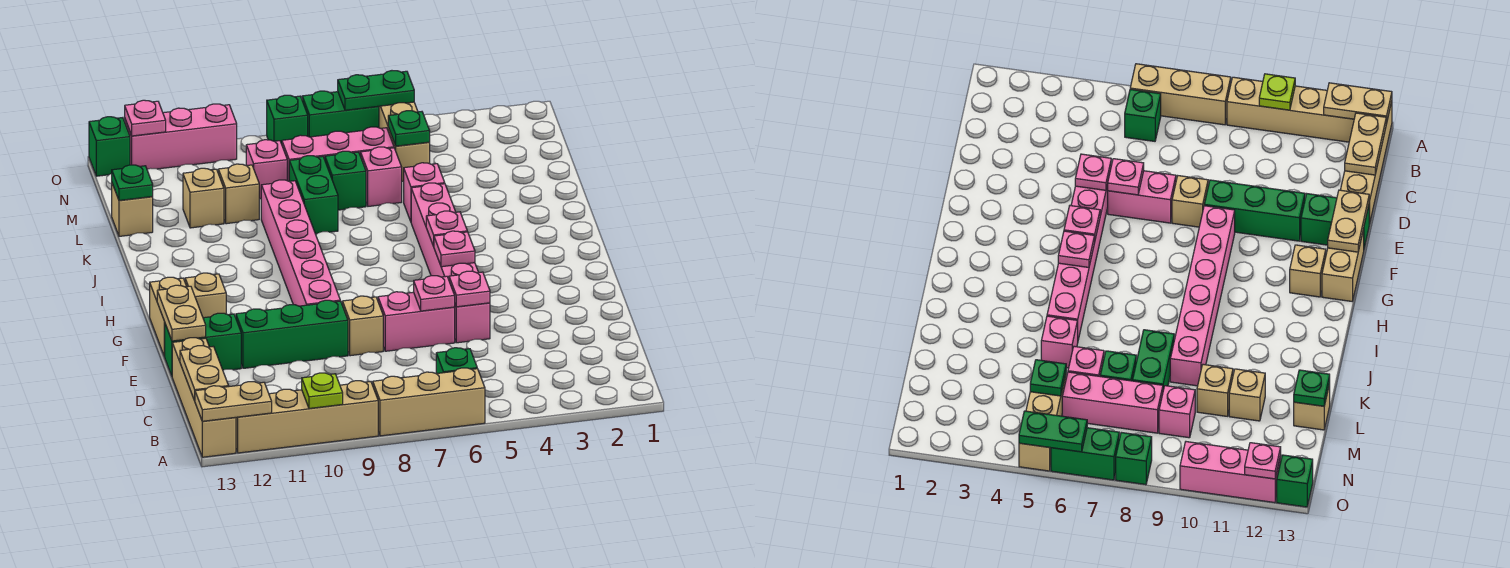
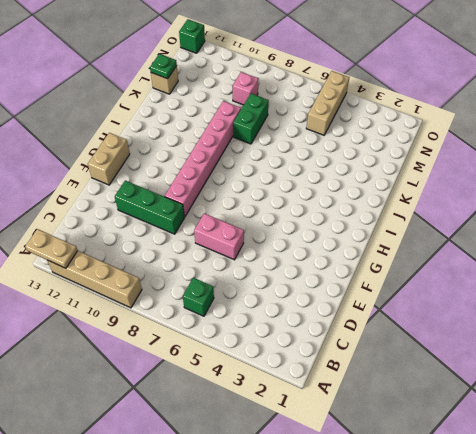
none -> tan brick A6:A8 level 1
none -> tan brick A13:D13 level 1
none -> pink brick E5:J5 level 1
none -> tan brick E8 level 1

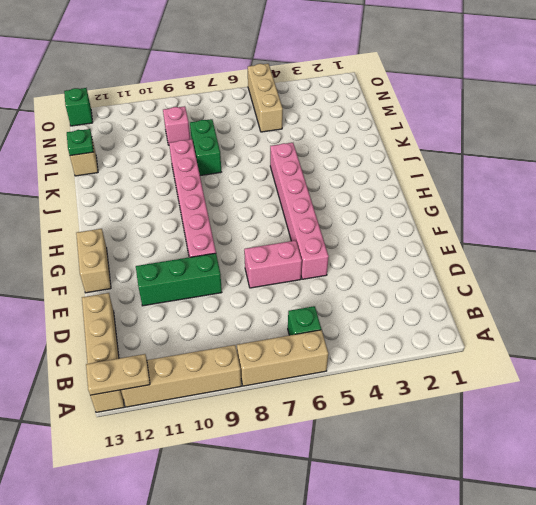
none -> tan brick E8 level 1
none -> green brick E12:E13 level 1
none -> tan brick G12 level 1
none -> pink brick K5 level 1

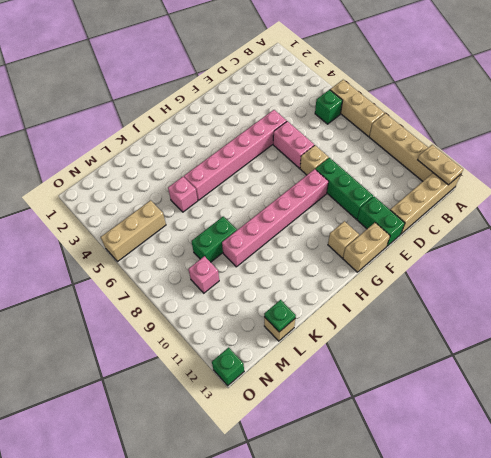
none -> pink brick L6 level 1
none -> green brick L7 level 1
none -> tan brick L10 level 1
none -> tan brick L11 level 1

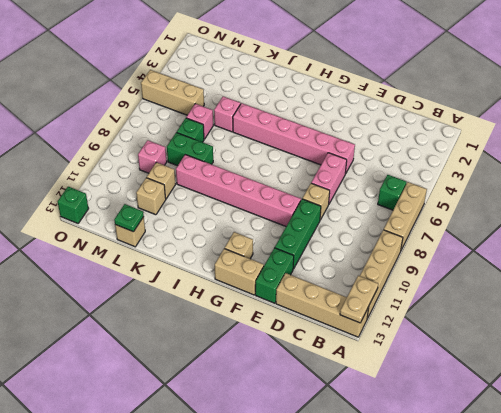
none -> pink brick M6:M8 level 1
none -> green brick O6:O7 level 1
none -> green brick O8 level 1
none -> pink brick O10:O12 level 1

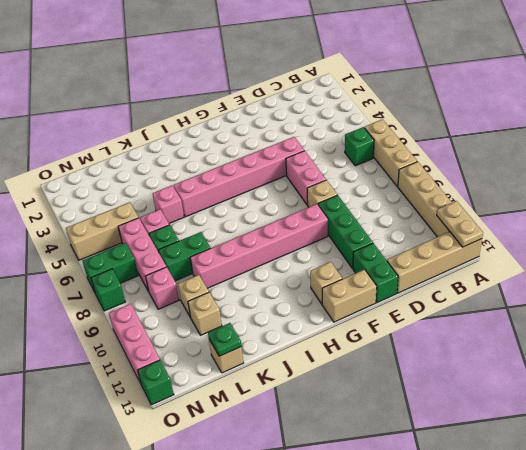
green brick N7:O7 level 1 -> green brick O6:O7 level 1
none -> lime plate A10 level 2
none -> tan plate B13:C13 level 2
none -> pink plate E5 level 2
none -> pink plate E6 level 2

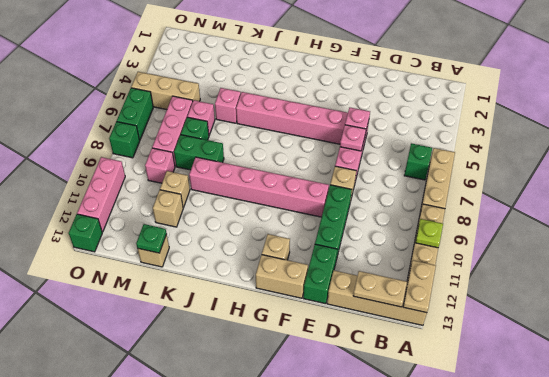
none -> tan plate E13:F13 level 2
none -> pink plate G5 level 2
none -> pink plate H5 level 2
none -> green plate M5 level 2

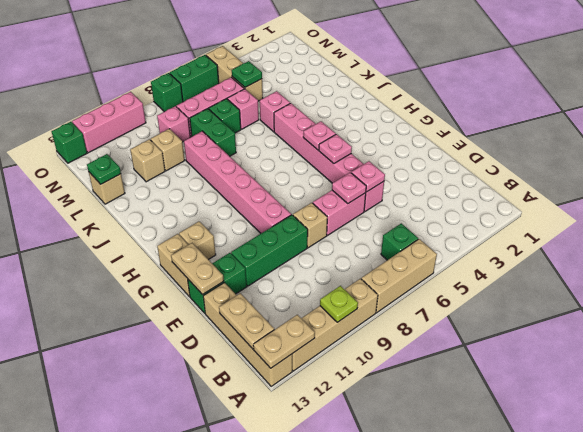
none -> green plate O5:O6 level 2
none -> pink plate O12 level 2

